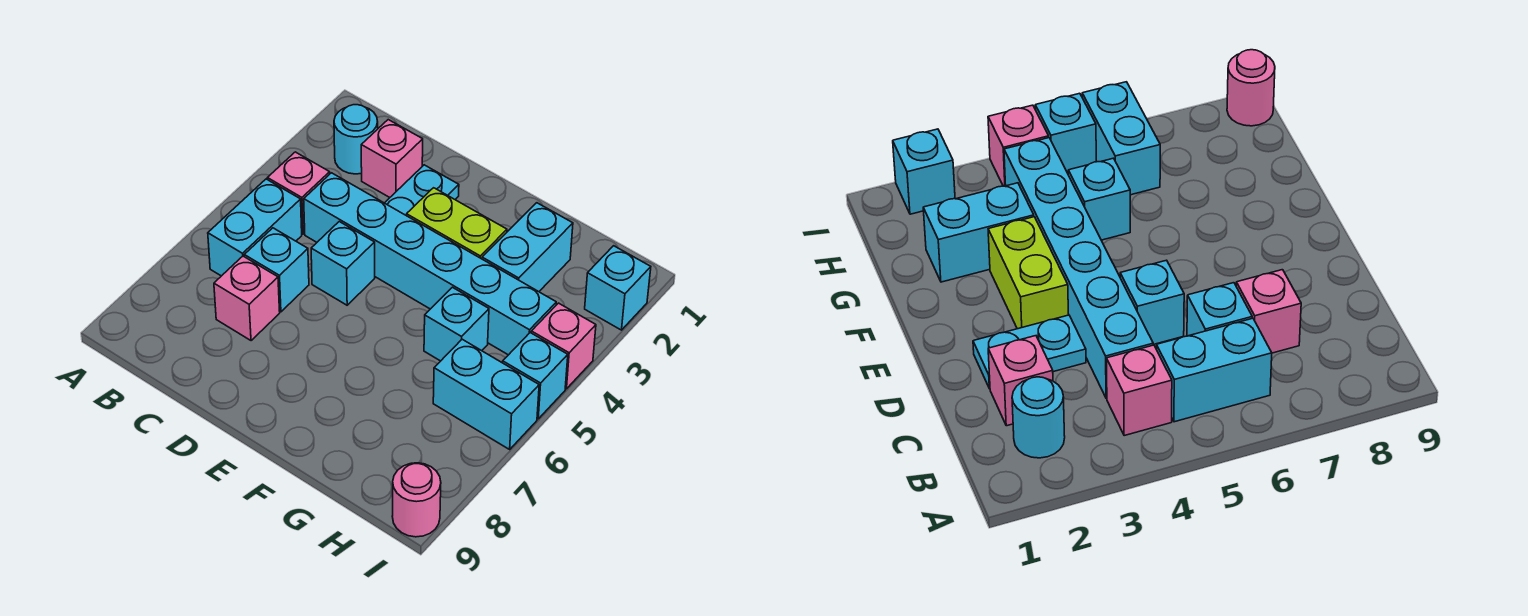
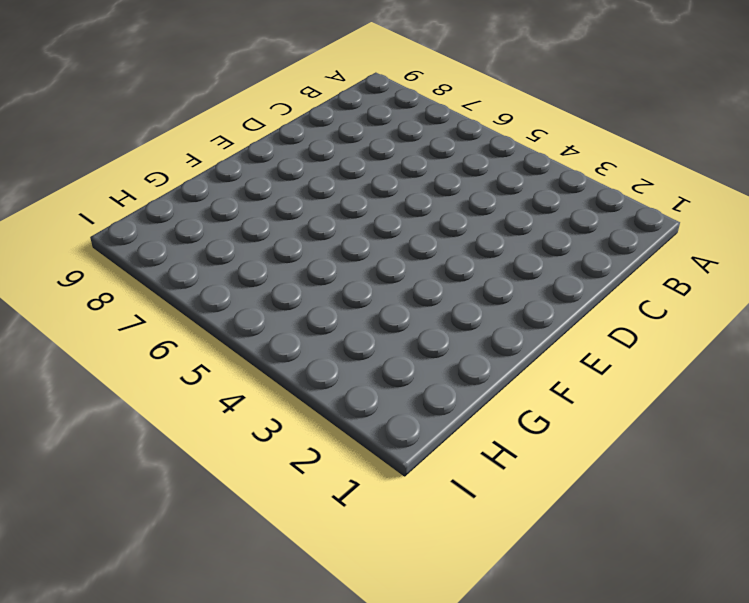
none -> cyan round brick B2 level 1
none -> pink brick B4 level 1
none -> cyan brick B5:B6 level 1

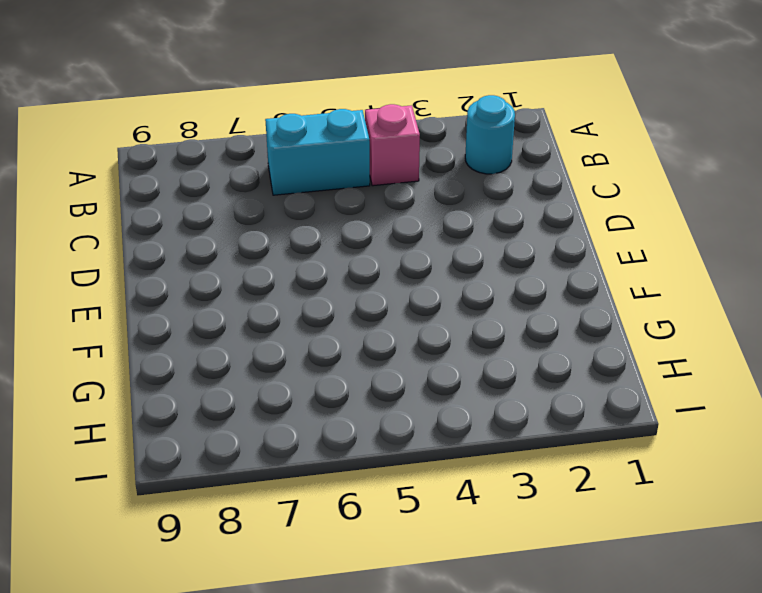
none -> pink brick C2 level 1
none -> cyan brick C4:H4 level 1
none -> cyan brick C6 level 1

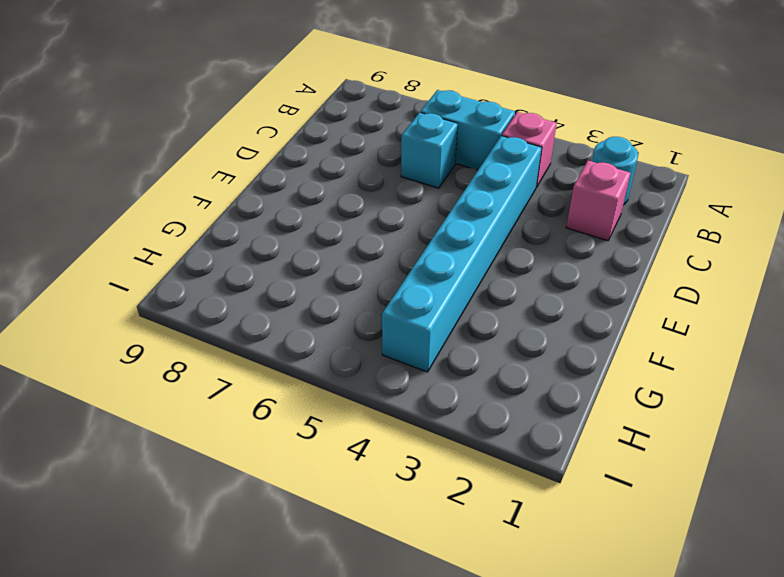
none -> pink brick C7 level 1
none -> cyan plate D2:D3 level 1
none -> cyan brick D5 level 1

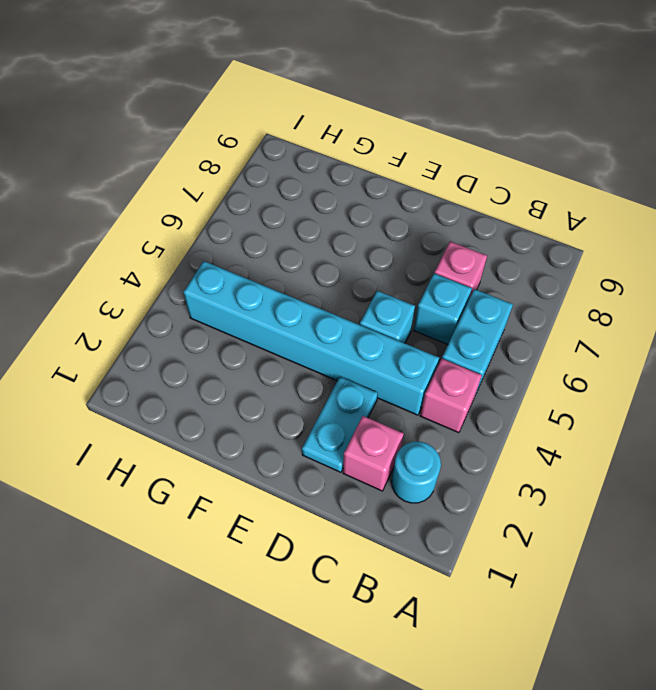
none -> lime brick E3:F3 level 1
none -> cyan brick G2:G3 level 1
none -> cyan brick G5 level 1

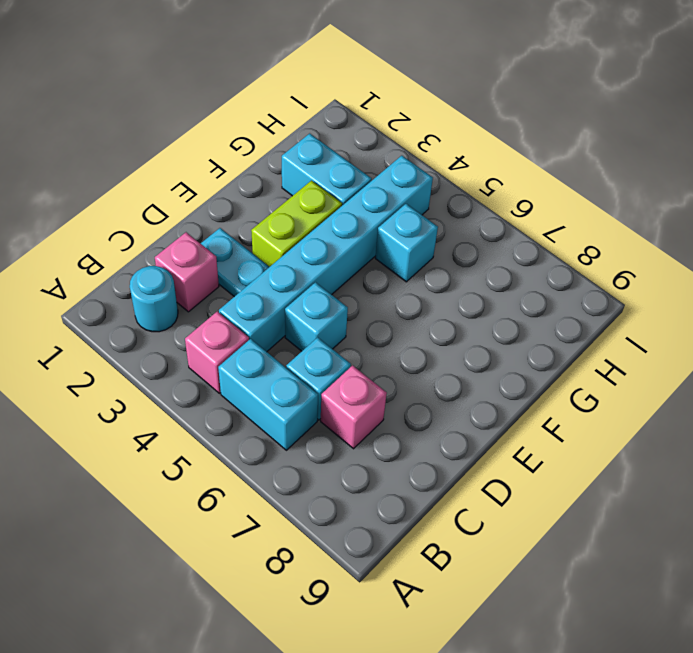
none -> cyan brick H6:I6 level 1
none -> cyan brick I2 level 1
none -> pink brick I4 level 1

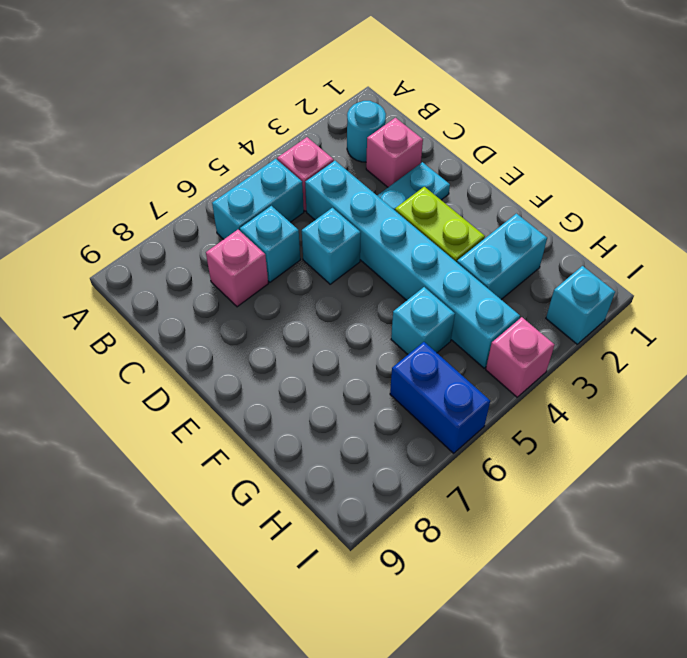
blue brick H6:I6 level 1 -> cyan brick H6:I6 level 1
none -> cyan brick I5 level 1
none -> pink round brick I9 level 1

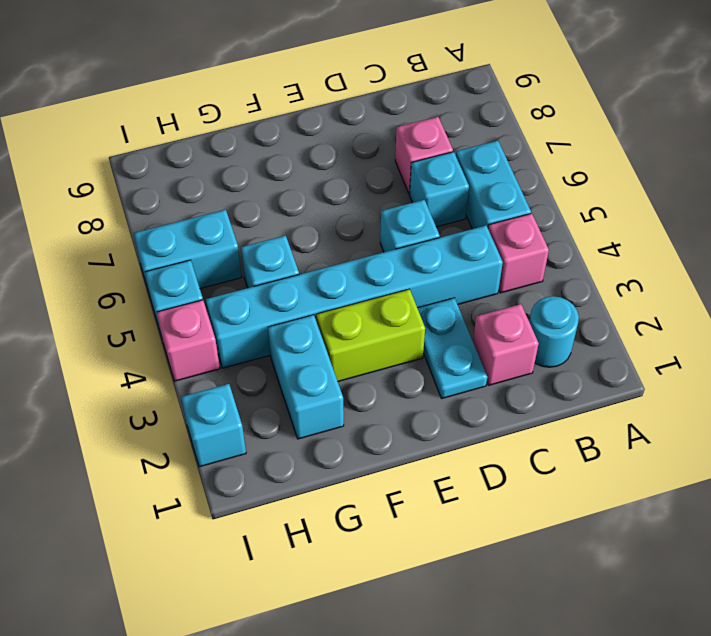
none -> pink round brick I9 level 1

